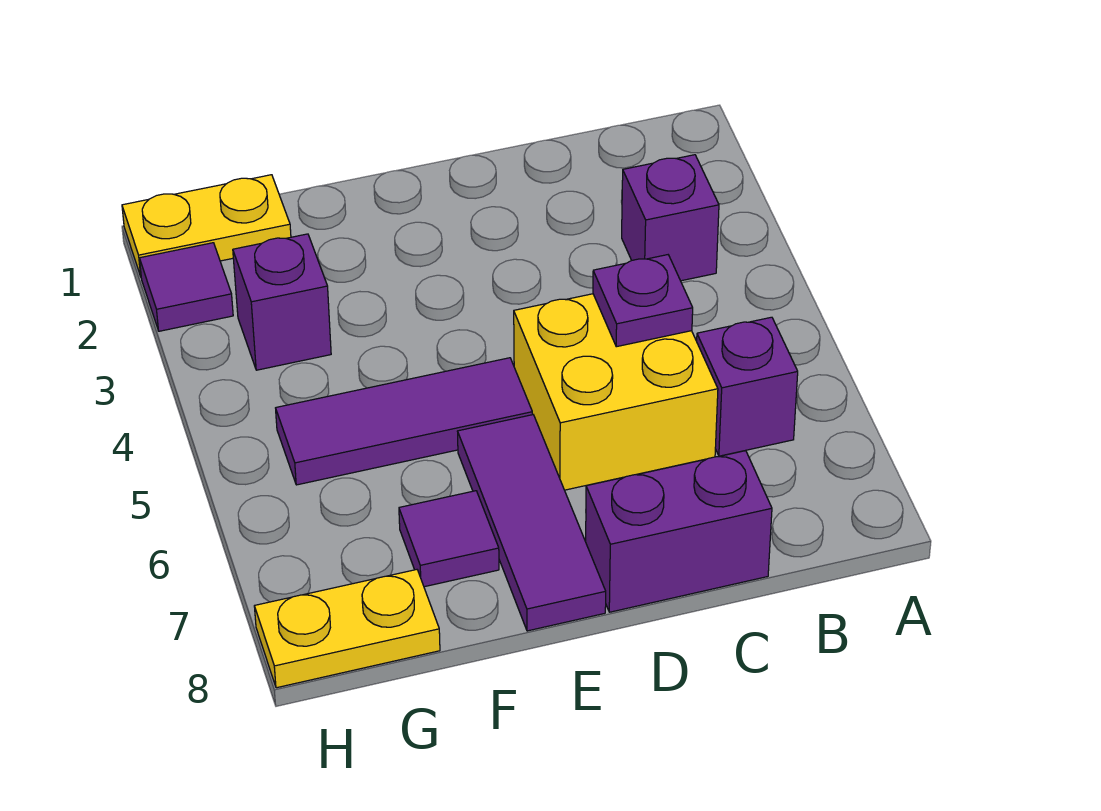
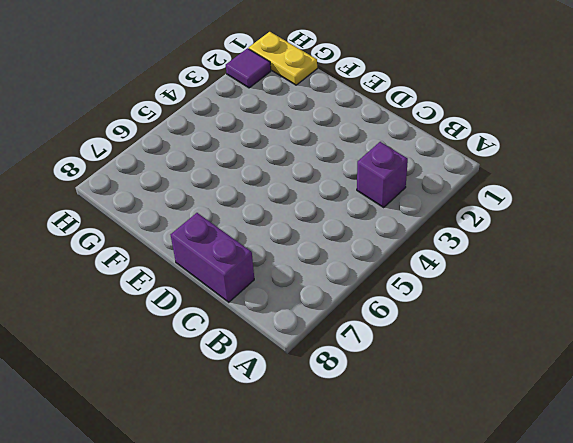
none -> purple brick B6 level 1
none -> yellow brick C5:D6 level 1
none -> purple tile E5:G5 level 1

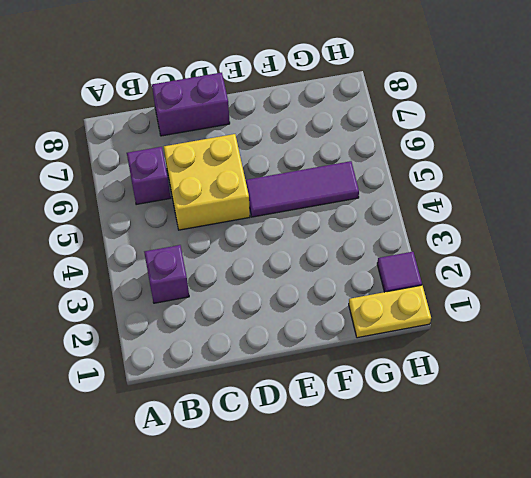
none -> purple tile E6:E8 level 1
none -> purple tile F7 level 1
none -> purple brick G3 level 1

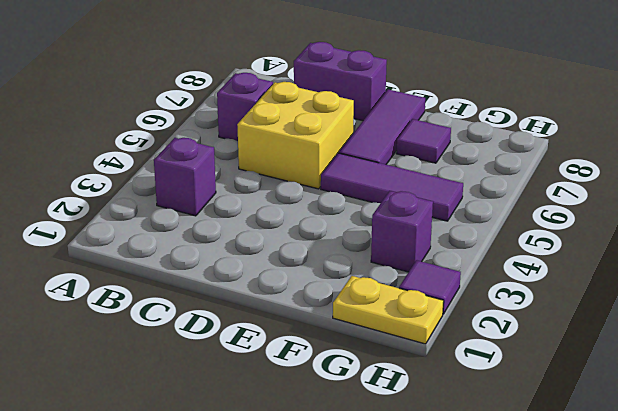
none -> yellow plate G8:H8 level 1
none -> purple plate C5 level 2

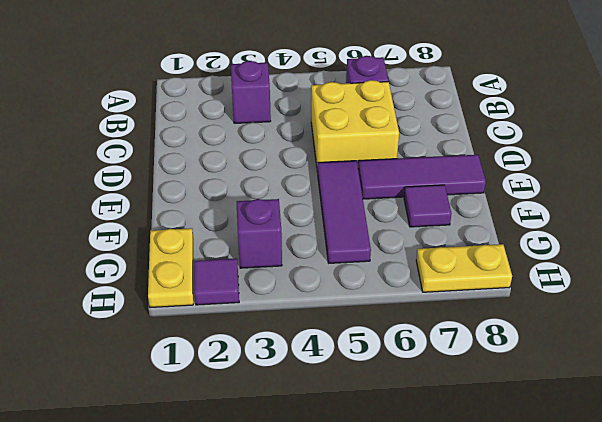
yellow plate H7:H8 level 1 -> yellow plate G8:H8 level 1
none -> purple brick C8:D8 level 1
none -> purple plate C5 level 2

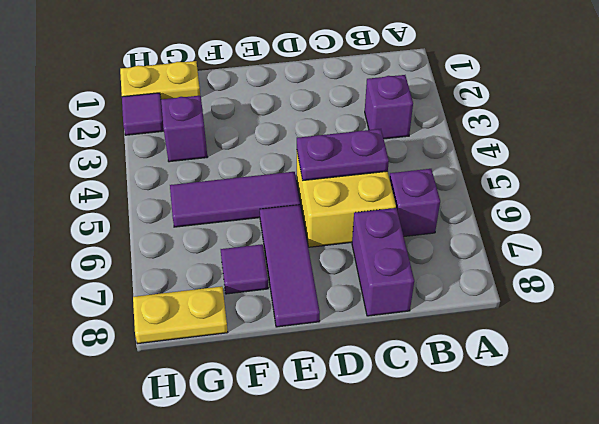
purple plate C5:D5 level 2 -> purple plate C5 level 2
purple brick C7:C8 level 1 -> purple brick C8:D8 level 1

